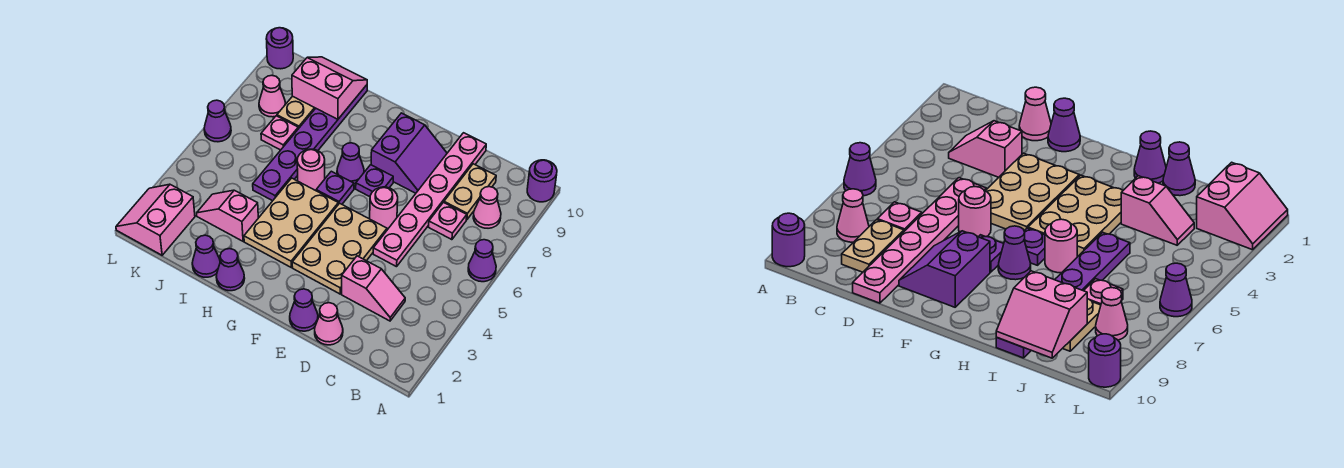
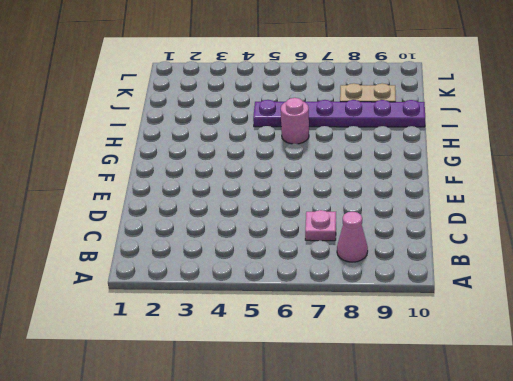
none -> purple cone A6 level 1
none -> purple round brick A10 level 1
none -> pink slope C3:D3 level 1 top D

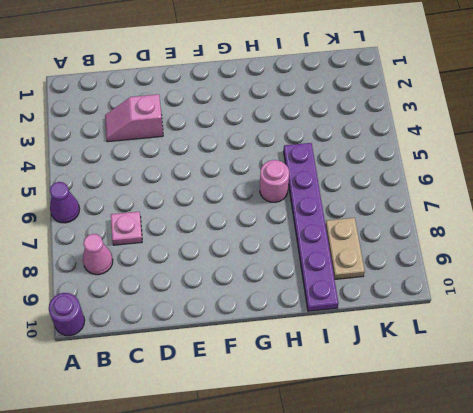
none -> tan plate C8:C9 level 1
none -> pink cone D1 level 1
none -> pink plate D5:D10 level 1

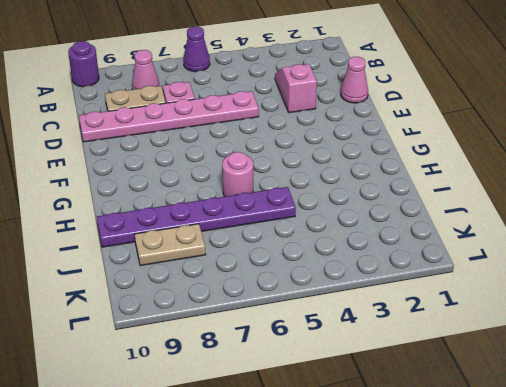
none -> purple cone E1 level 1
none -> tan plate E3:F5 level 1
none -> pink round brick E6 level 1

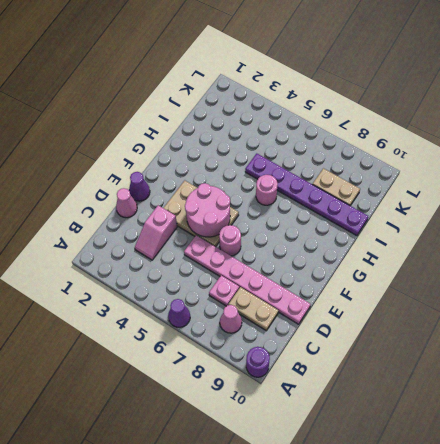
pink round brick E4:F5 level 2 -> none
none -> purple slope E8:F9 level 1 top F
none -> purple plate F7 level 1
none -> tan plate G3:H5 level 1

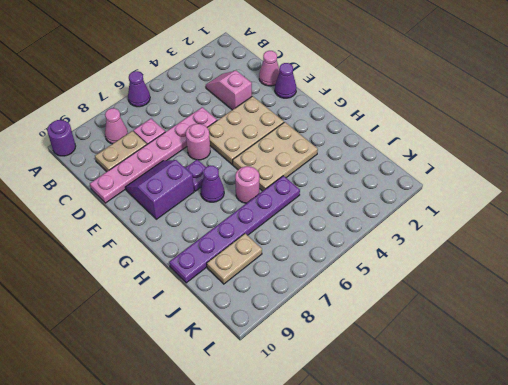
none -> purple plate G6 level 1
none -> purple cone H1 level 1
none -> purple cone I1 level 1

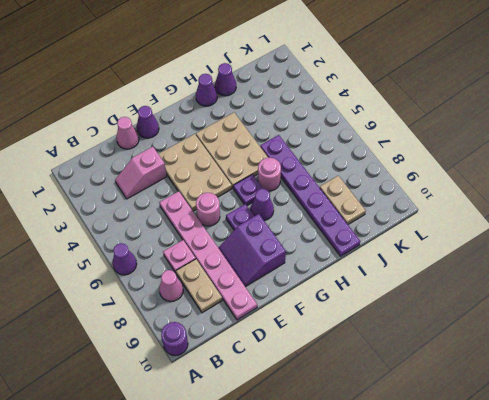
none -> pink slope I3:J3 level 1 top I
none -> pink plate J7 level 1
none -> pink slope K1:L2 level 1 top K

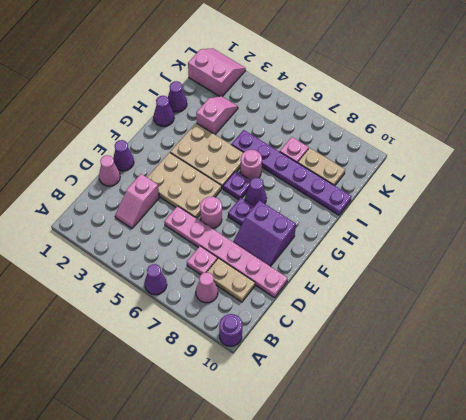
none -> pink cone K8 level 1
none -> purple cone L6 level 1
none -> purple round brick L10 level 1

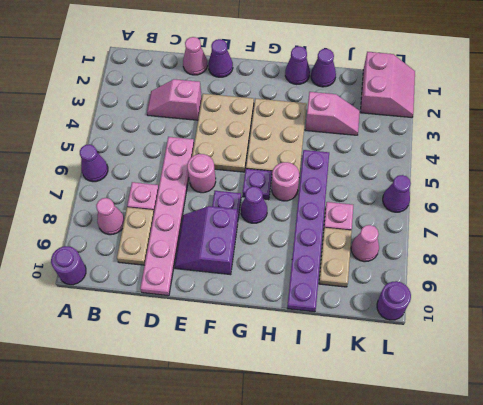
none -> pink slope I9:J10 level 2 top 9

